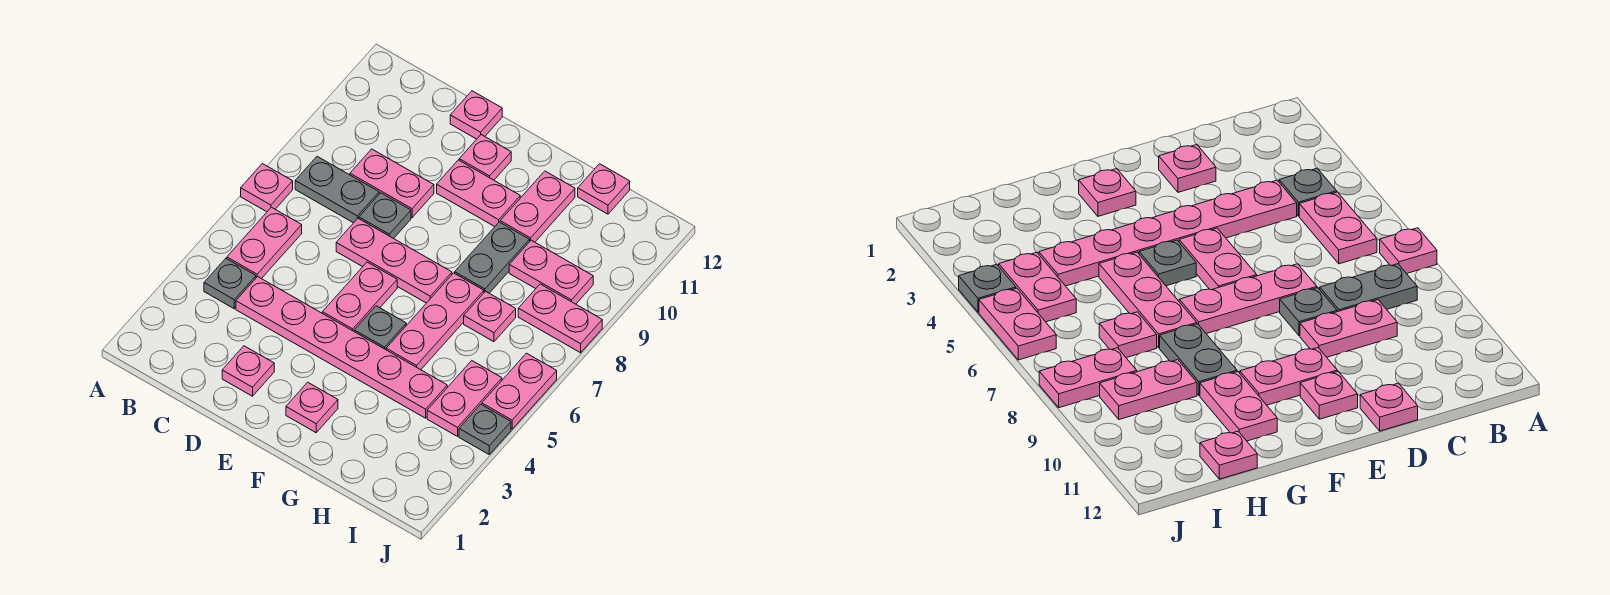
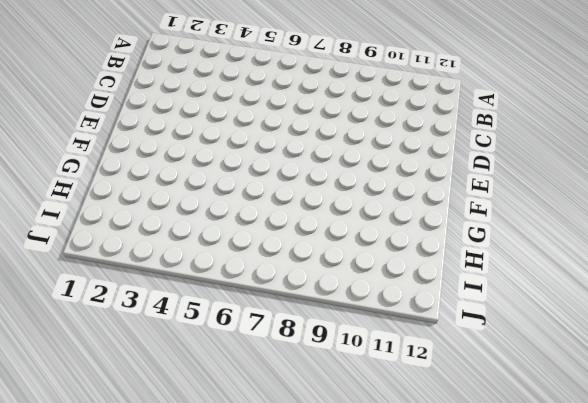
none -> pink plate A7 level 1
none -> grey plate B4 level 1
none -> pink plate B5:B6 level 1

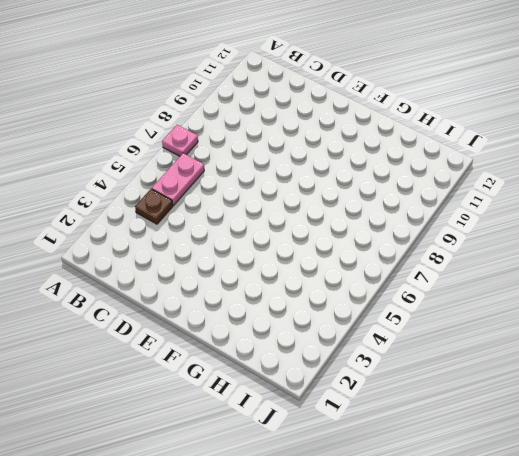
brown plate B4 level 1 -> grey plate B4 level 1
none -> grey plate B8:C8 level 1
none -> pink plate C4:H4 level 1
none -> pink plate C9:D9 level 1

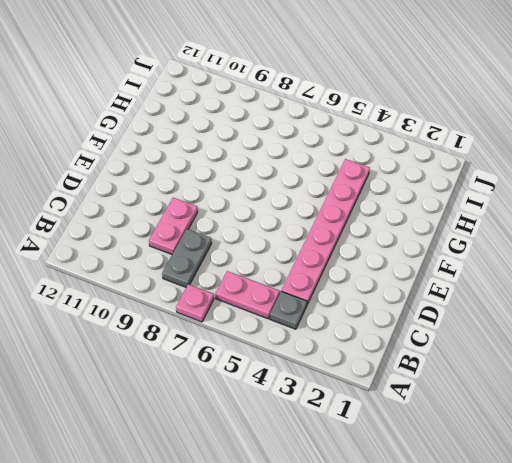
none -> pink plate D2 level 1
none -> pink plate D7:F7 level 1
none -> grey plate D8 level 1

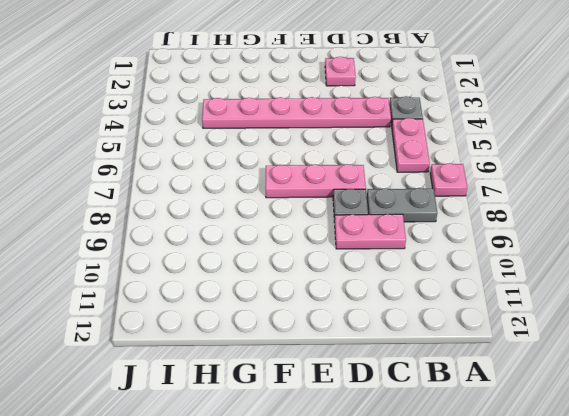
none -> pink plate D12 level 1
none -> pink plate E5:E6 level 1
none -> pink plate E10:F10 level 1

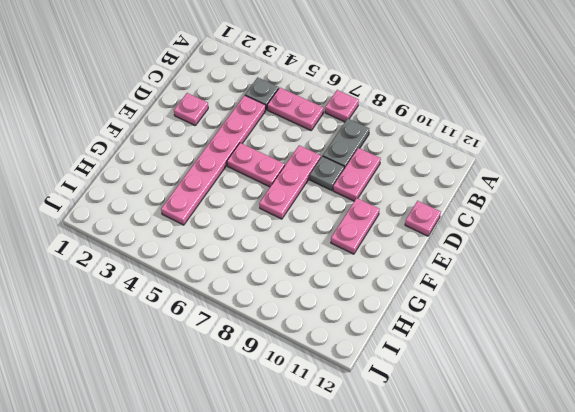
none -> pink plate E11 level 1
none -> pink plate F2 level 1
none -> grey plate F5 level 1

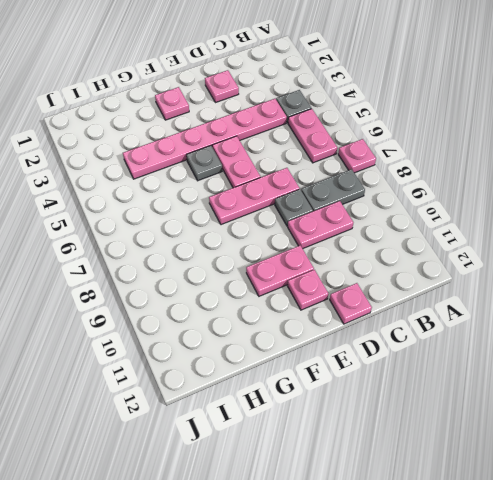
none -> pink plate G5:G7 level 1
none -> grey plate G8:G9 level 1
none -> pink plate G10:G11 level 1

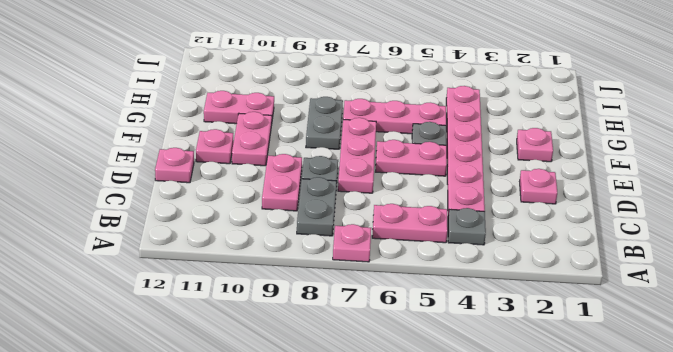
grey plate F8:G8 level 1 -> grey plate G8:G9 level 1
none -> pink plate H7 level 1
none -> pink plate H9:I9 level 1
none -> pink plate H12 level 1

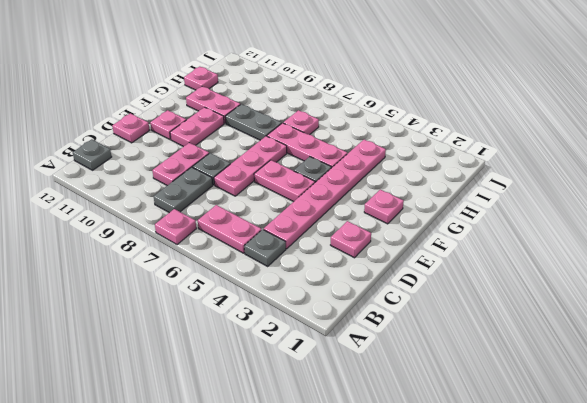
grey plate B12 level 1 -> grey plate J4 level 1
none -> pink plate H9:I9 level 1
none -> pink plate I4:I5 level 1
none -> pink plate I8:J8 level 1

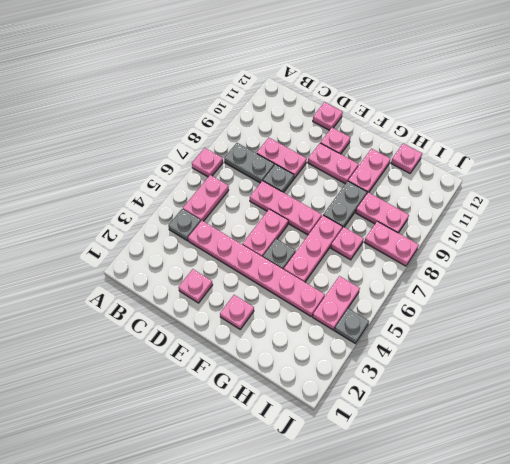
none -> pink plate J5:J6 level 1

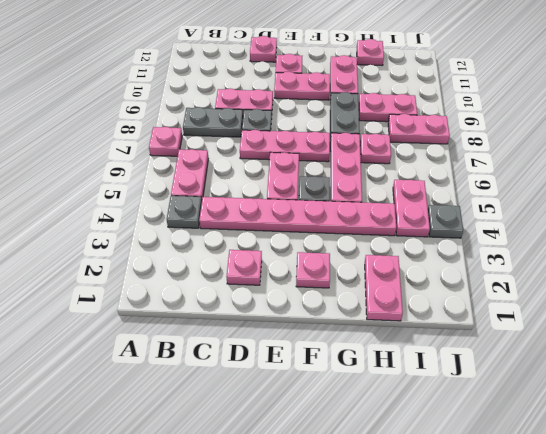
pink plate H1:H2 level 1 -> pink plate J5:J6 level 1

